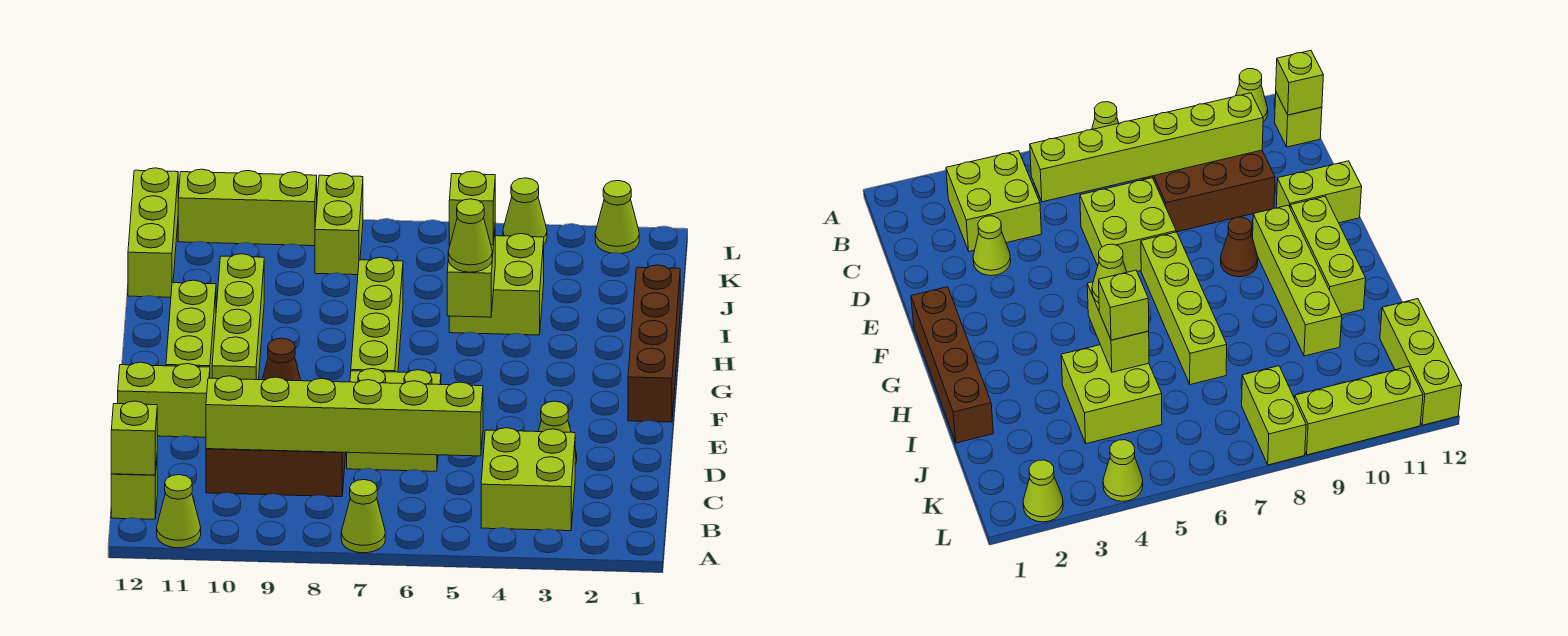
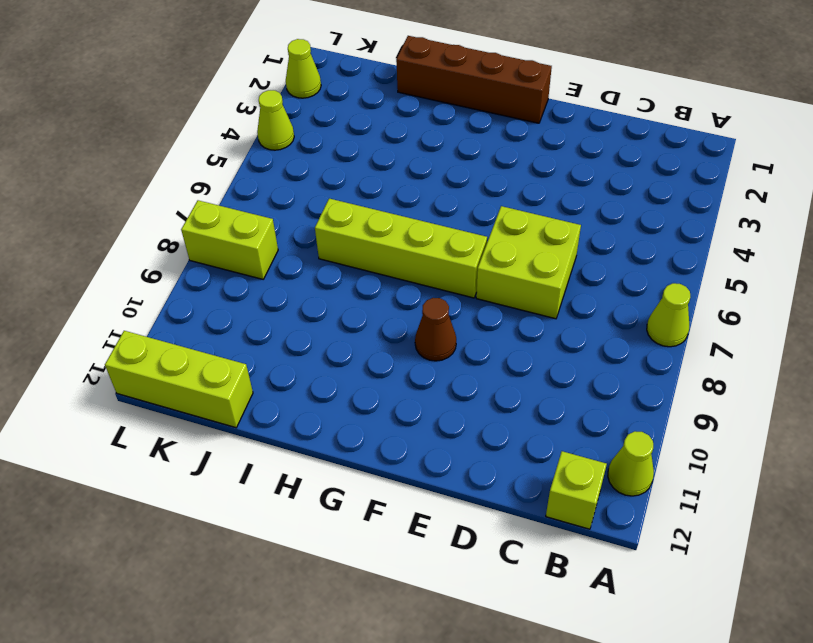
none -> lime brick B3:C4 level 1
none -> brown brick C8:D10 level 1
none -> lime cone D3 level 1

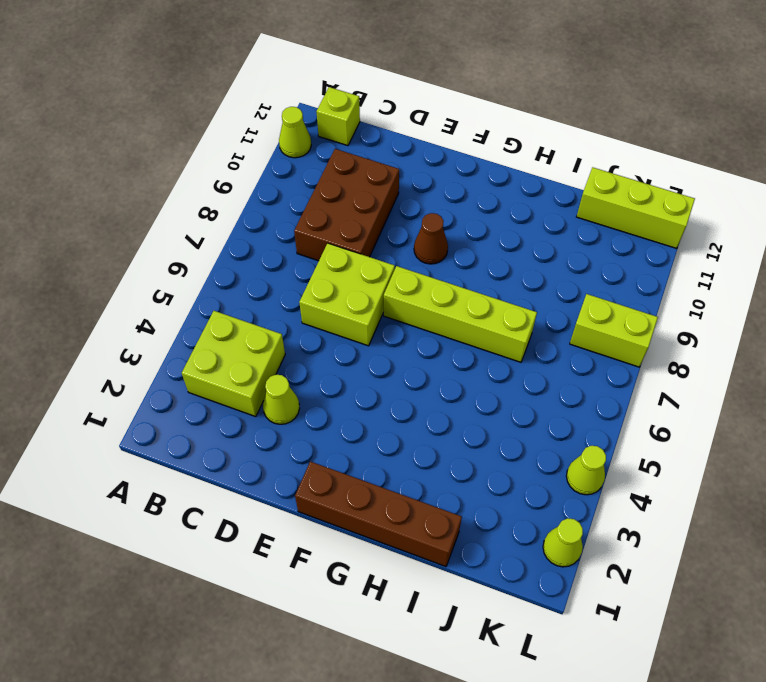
none -> lime cone A7 level 1
none -> lime brick E11:E12 level 1
none -> lime brick F10:I10 level 1

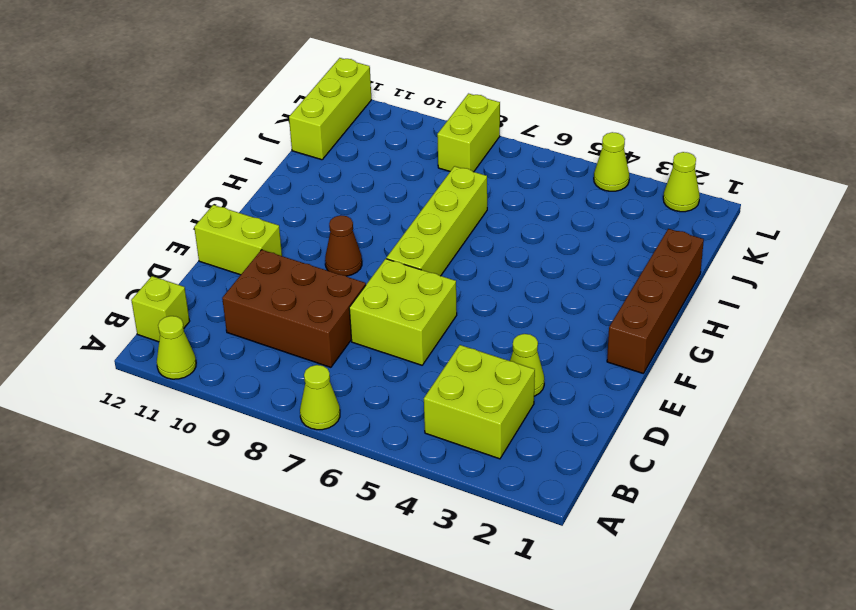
none -> lime brick F10:I10 level 1
none -> lime brick F11:H11 level 1
none -> lime brick I4:J5 level 1

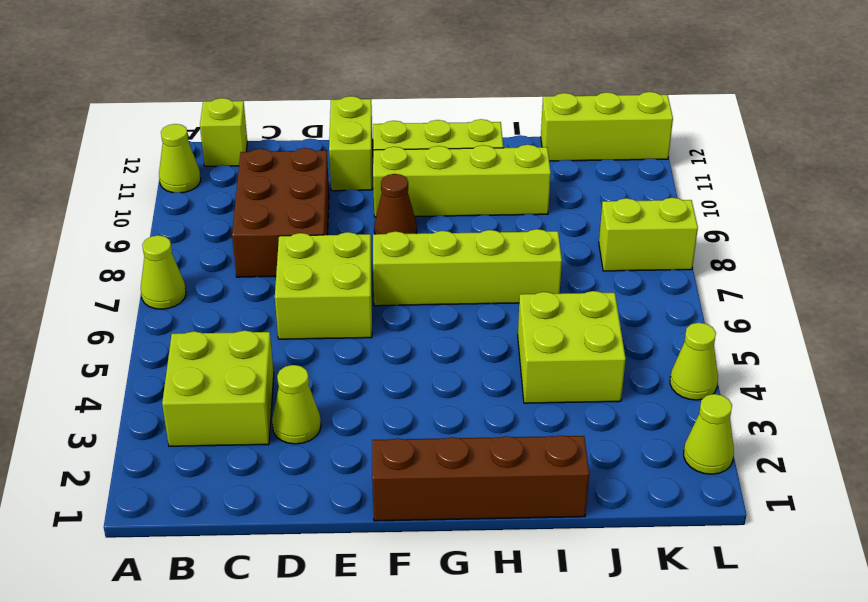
none -> lime brick L9:L11 level 1
none -> lime brick B12 level 2
none -> lime brick C5:C10 level 2

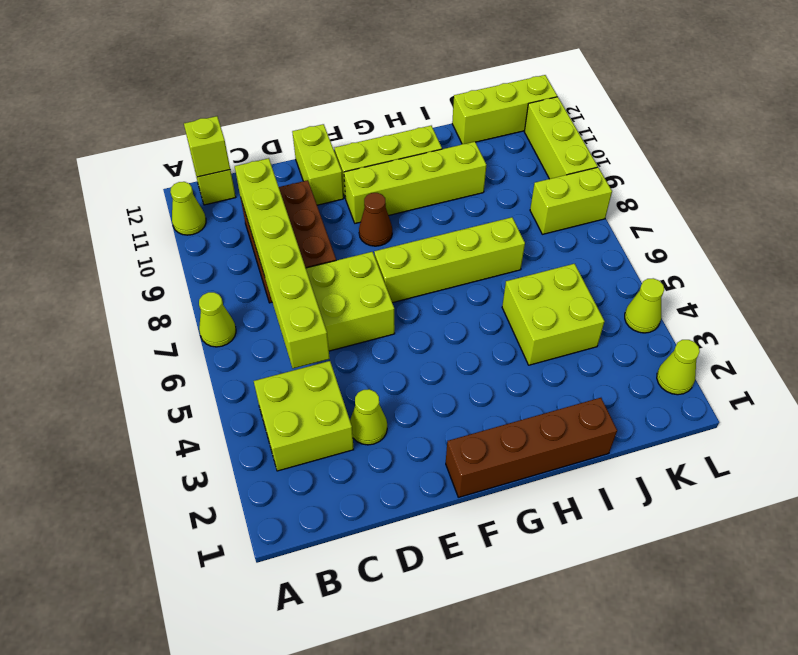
none -> lime brick H5:I5 level 2
none -> lime cone H5 level 3
none -> lime brick I5 level 3

